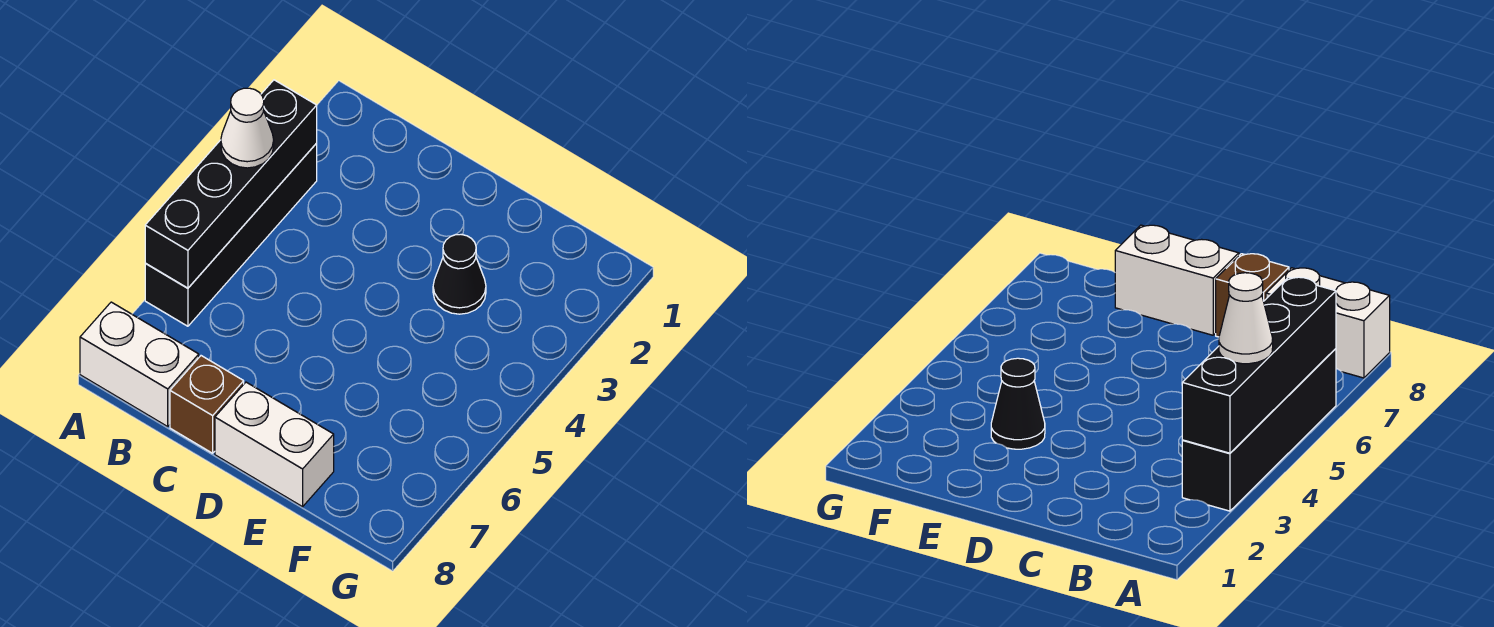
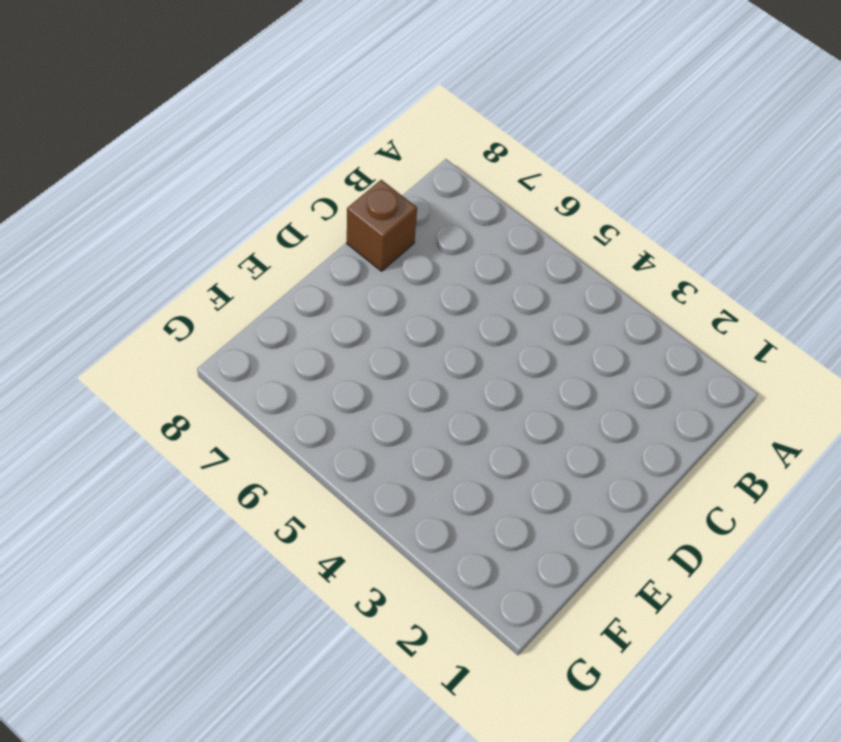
none -> black brick A3:A6 level 1
none -> white brick A8:B8 level 1

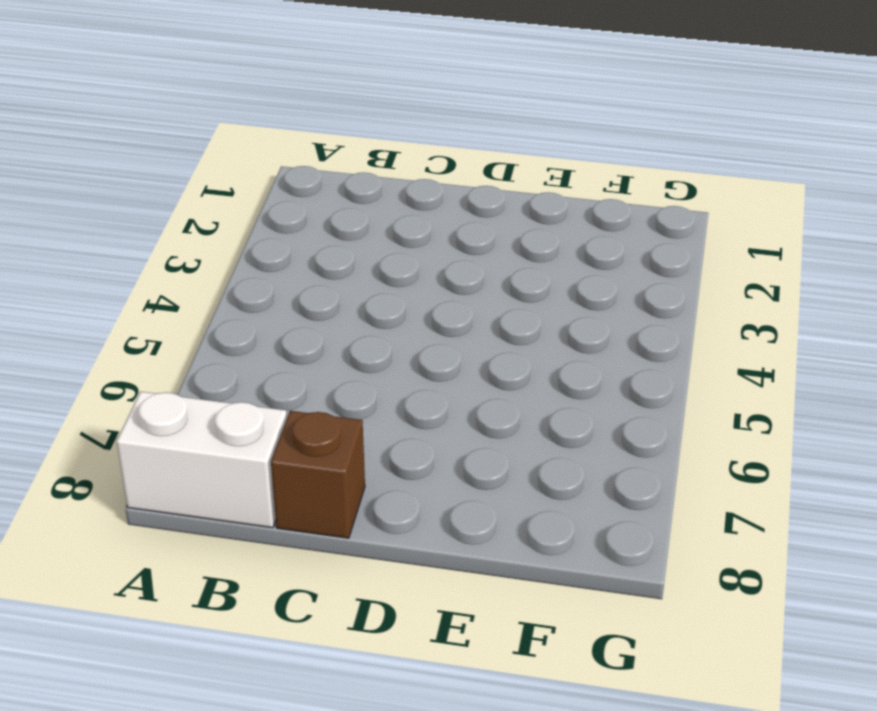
none -> black brick A3:A6 level 1
none -> white brick D8:E8 level 1

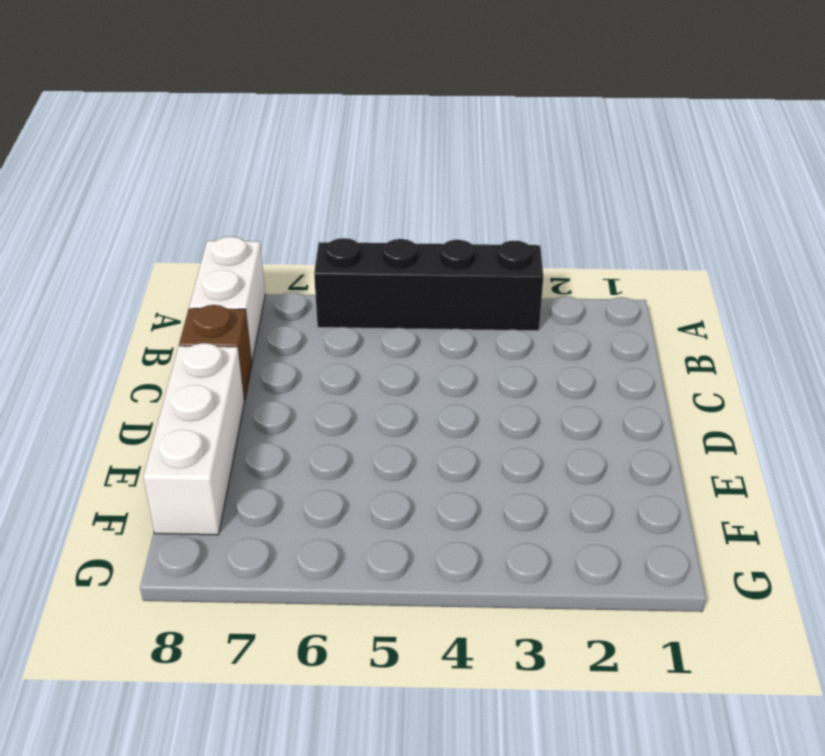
white brick D8:F8 level 1 -> white brick D8:E8 level 1
none -> black cone E3 level 1
none -> black brick A3:A6 level 2

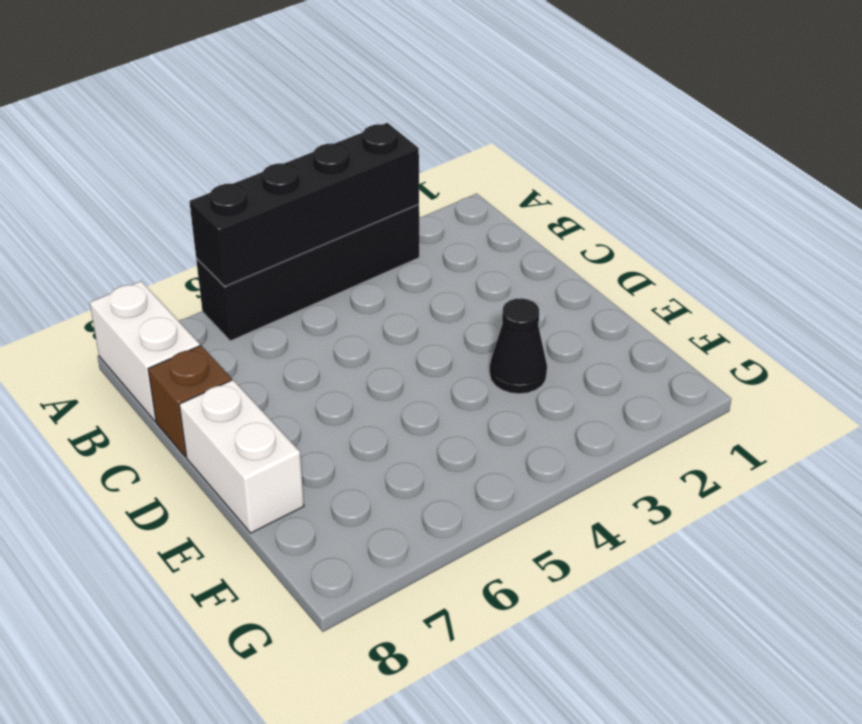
none -> white cone A4 level 3

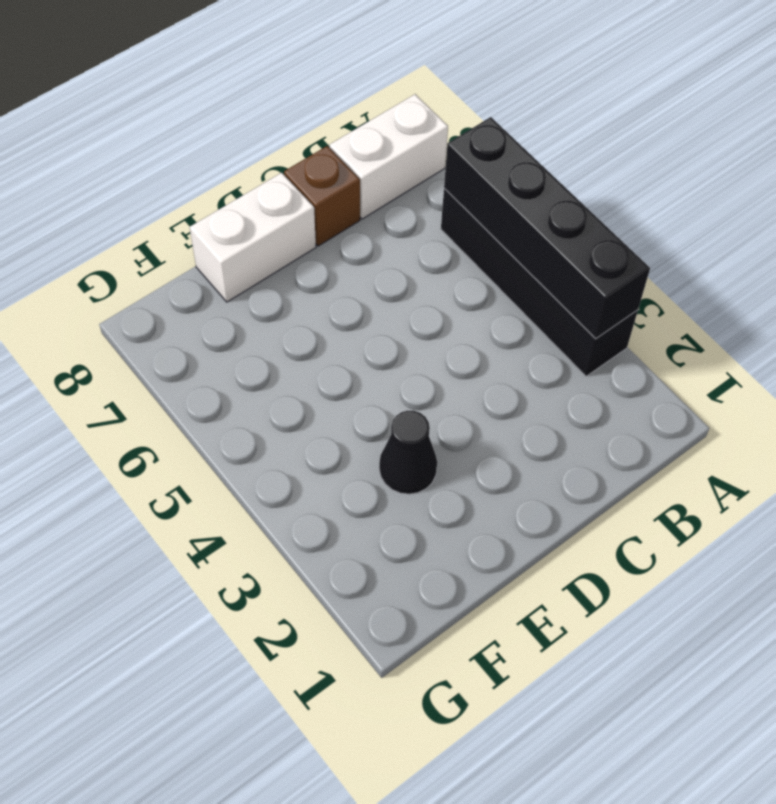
none -> white cone A4 level 3

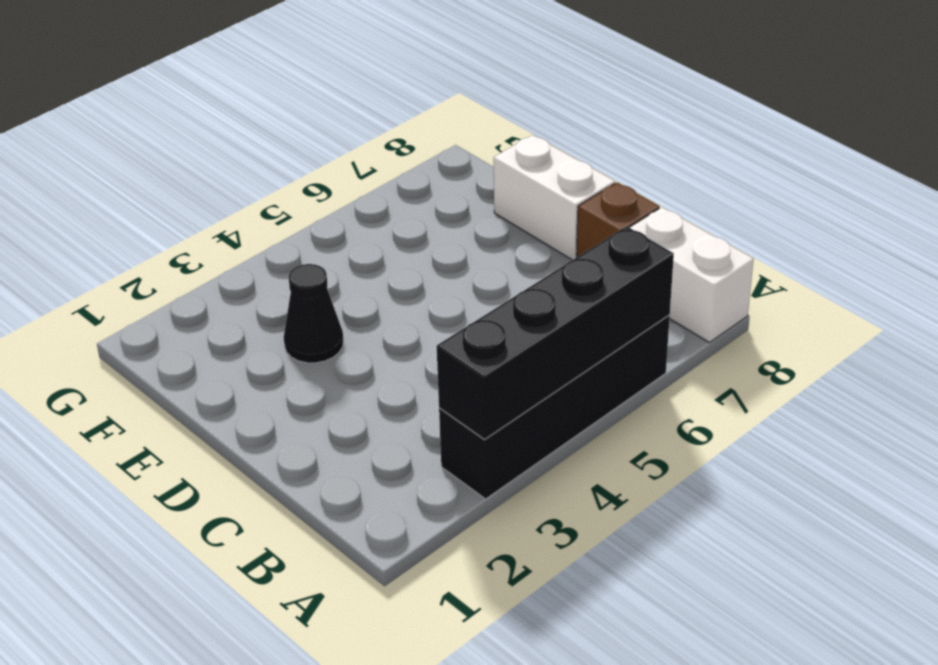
none -> white cone A4 level 3

